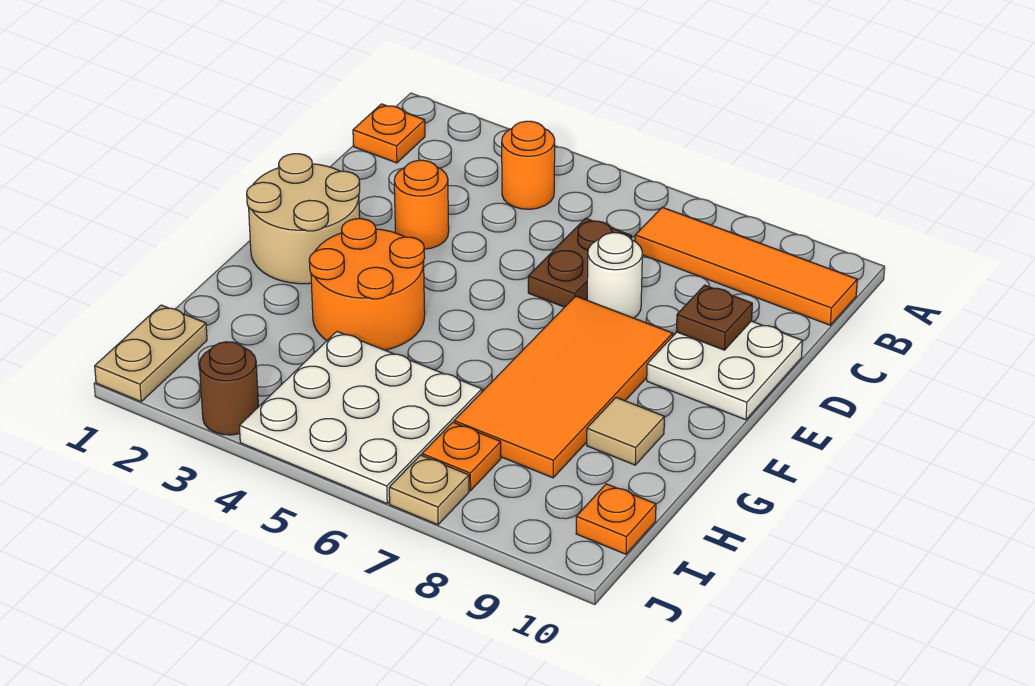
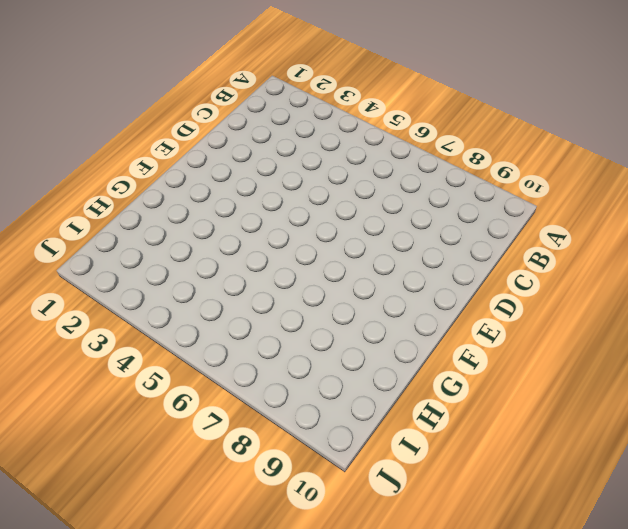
none -> orange plate B1 level 1
none -> orange round brick B4 level 1
none -> orange tile B7:B10 level 1

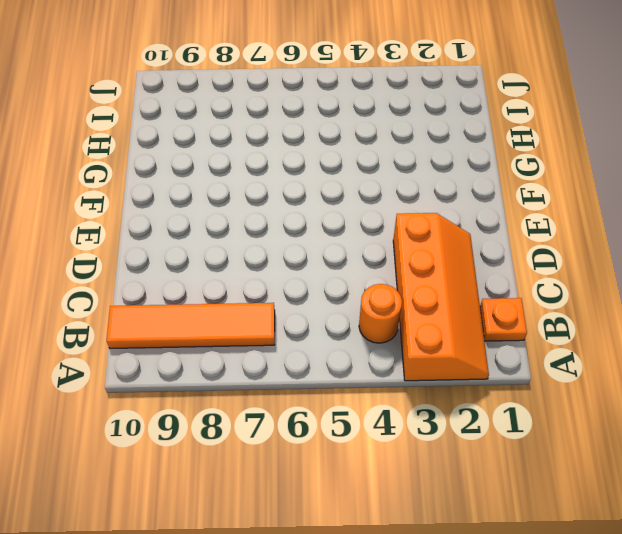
orange slope A2:D3 level 1 top 3 -> orange round brick D3 level 1
none -> brown plate C6:D6 level 1
none -> white round brick D7 level 1
none -> white plate D9:E10 level 1

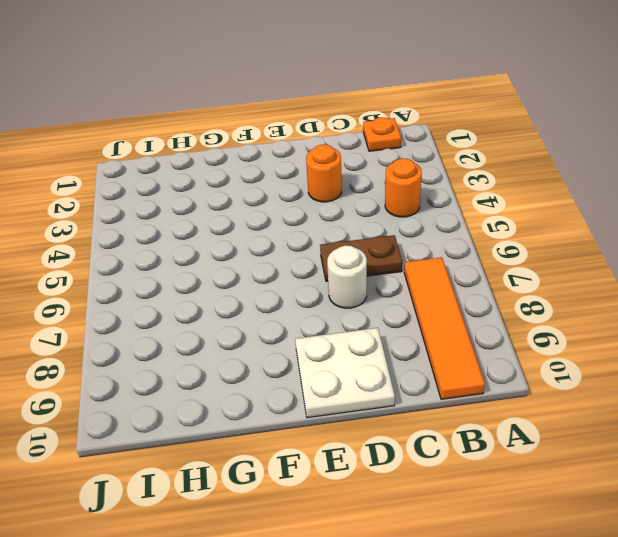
none -> tan round brick E1:F2 level 1
none -> orange tile E7:H8 level 1
none -> orange round brick F3:G4 level 1

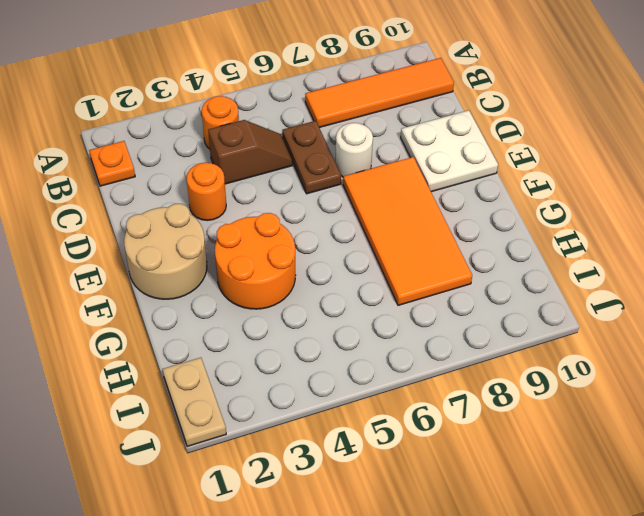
brown slope C4:C5 level 1 top 4 -> none
none -> tan tile G9 level 1
none -> white plate H4:J6 level 1
none -> orange plate I7 level 1

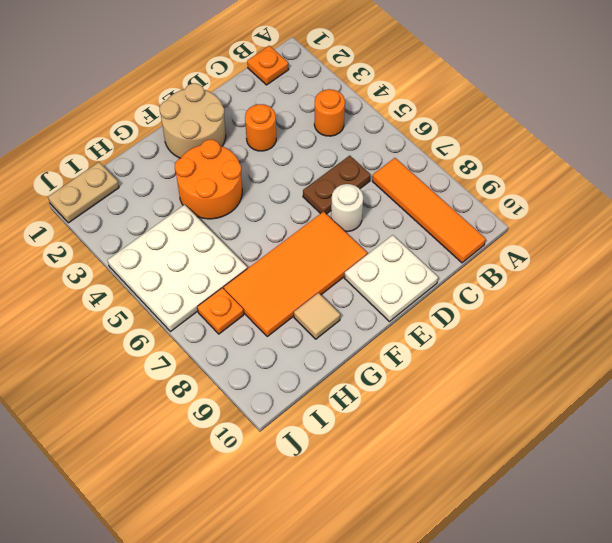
none -> orange plate I10 level 1
none -> brown round brick J3 level 1
none -> tan plate J7 level 1

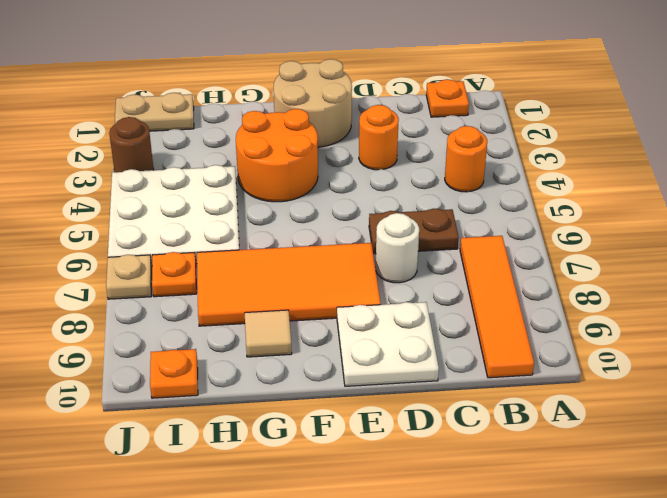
none -> brown plate D9 level 2

